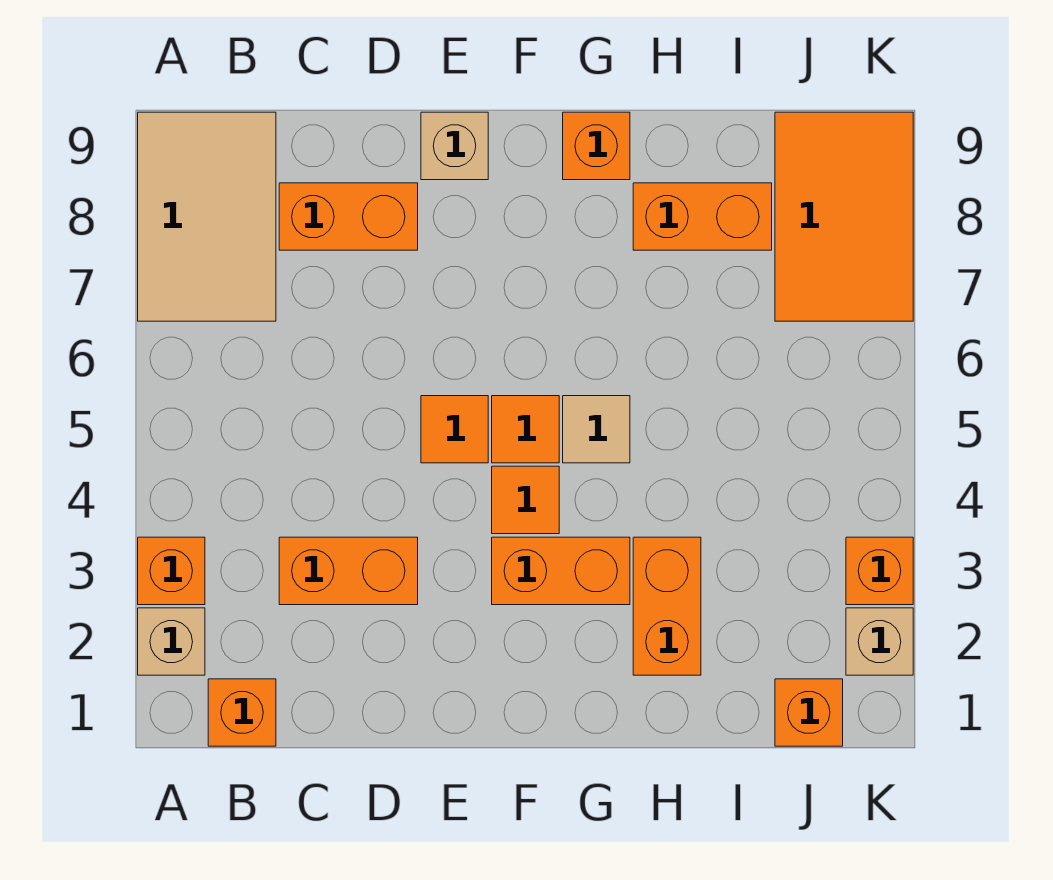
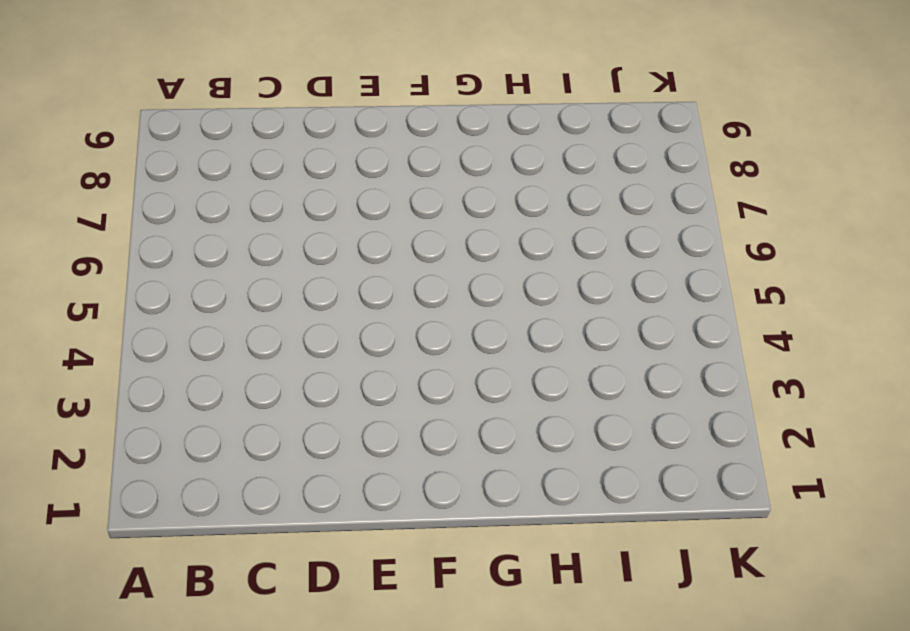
none -> tan brick A2 level 1
none -> orange brick A3 level 1
none -> tan tile A7:B9 level 1

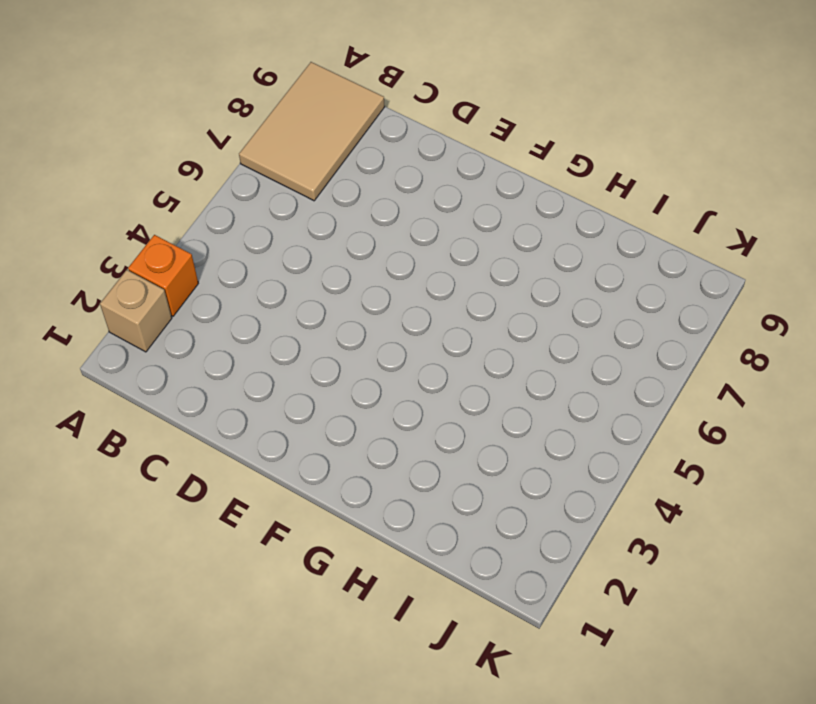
none -> orange brick B1 level 1
none -> orange brick C3:D3 level 1
none -> orange brick C8:D8 level 1

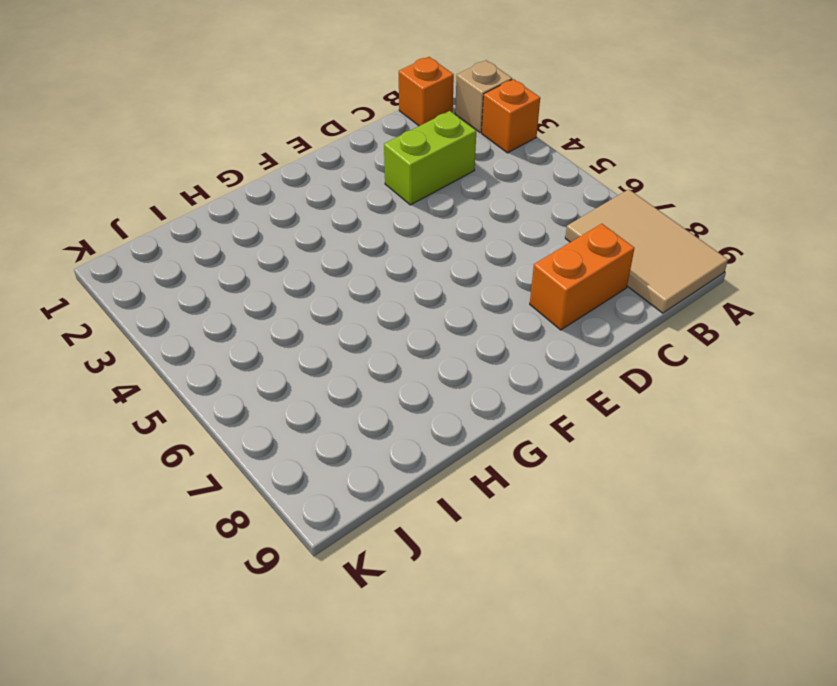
lime brick C3:D3 level 1 -> orange brick C3:D3 level 1
none -> orange tile E5 level 1
none -> tan brick E9 level 1
none -> orange brick F3:G3 level 1

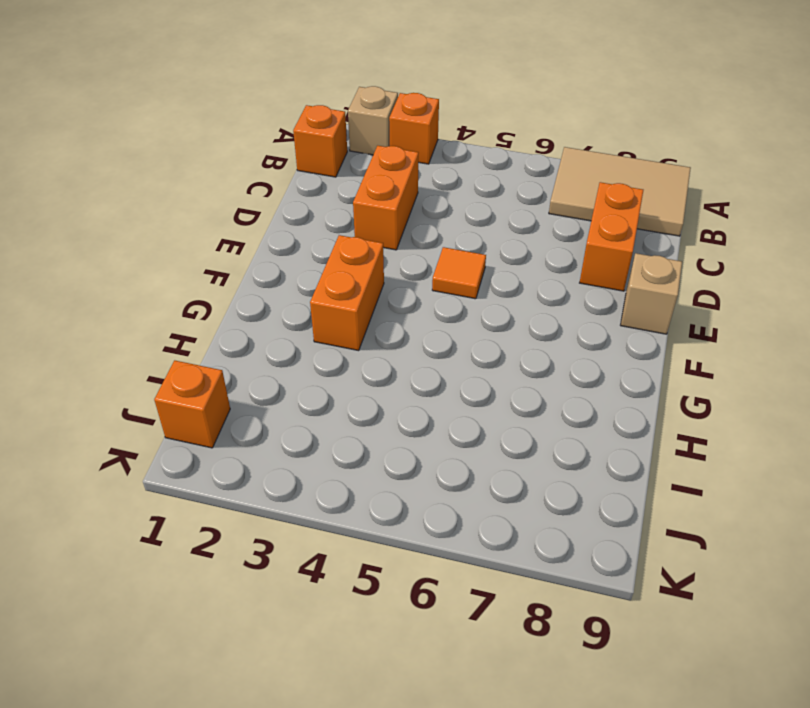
none -> orange tile F4 level 1
none -> orange tile F5 level 1
none -> tan tile G5 level 1

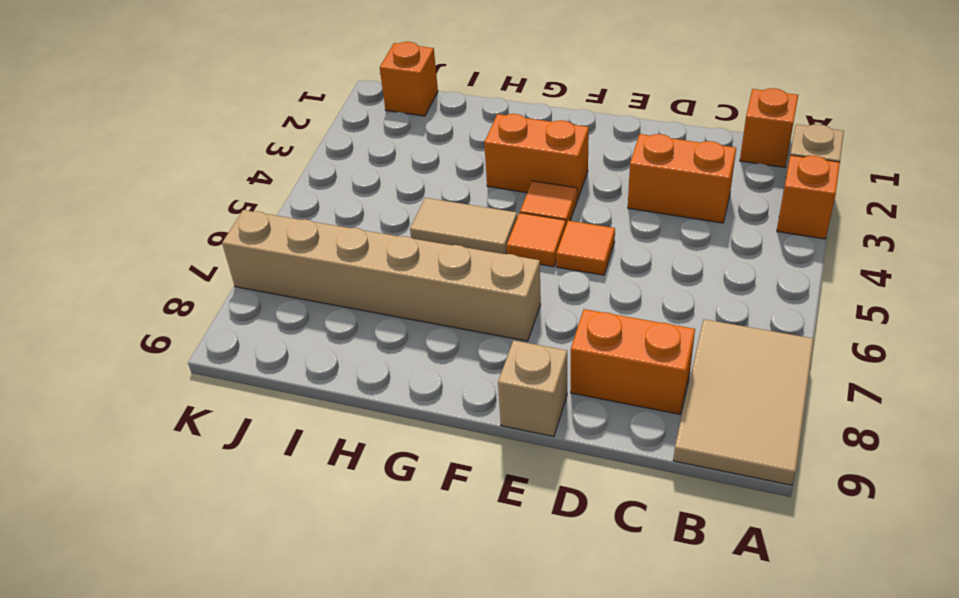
tan brick F7:K7 level 1 -> orange tile J7:K9 level 1
tan tile G5:H5 level 1 -> tan tile G5 level 1
none -> orange brick G9 level 1
none -> orange brick H2:H3 level 1
none -> orange brick H8:I8 level 1

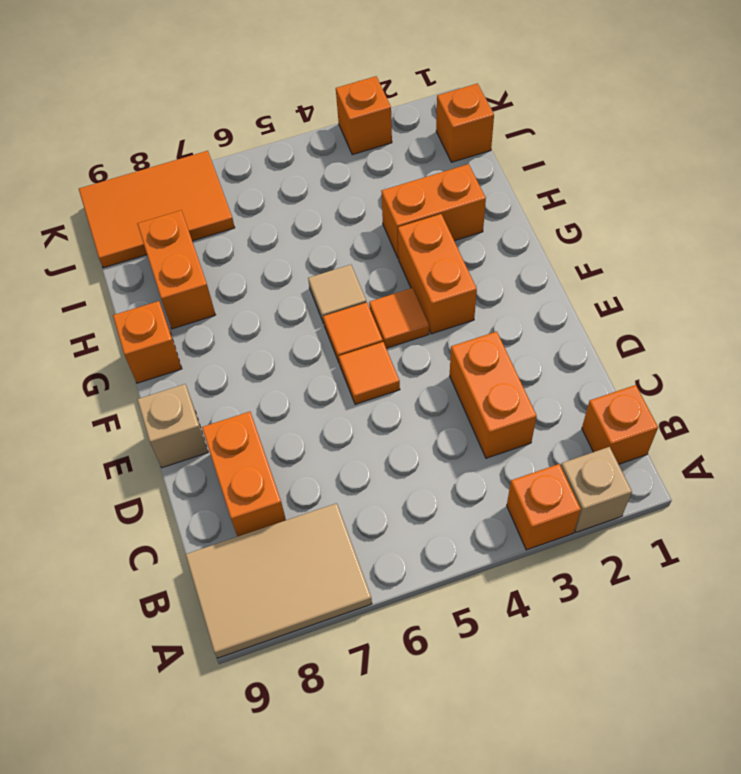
none -> tan brick K2 level 1

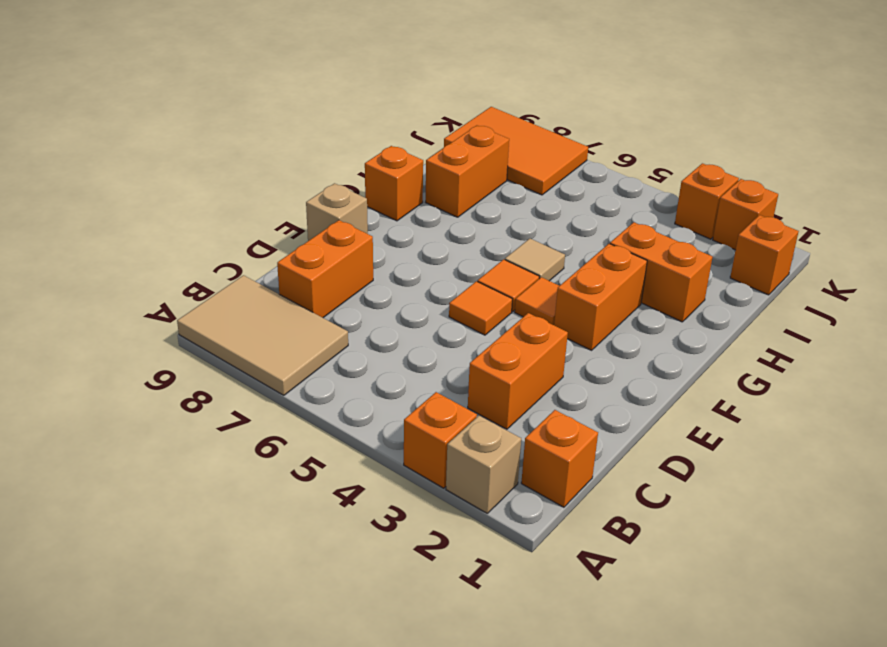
orange brick K2 level 1 -> tan brick K2 level 1

